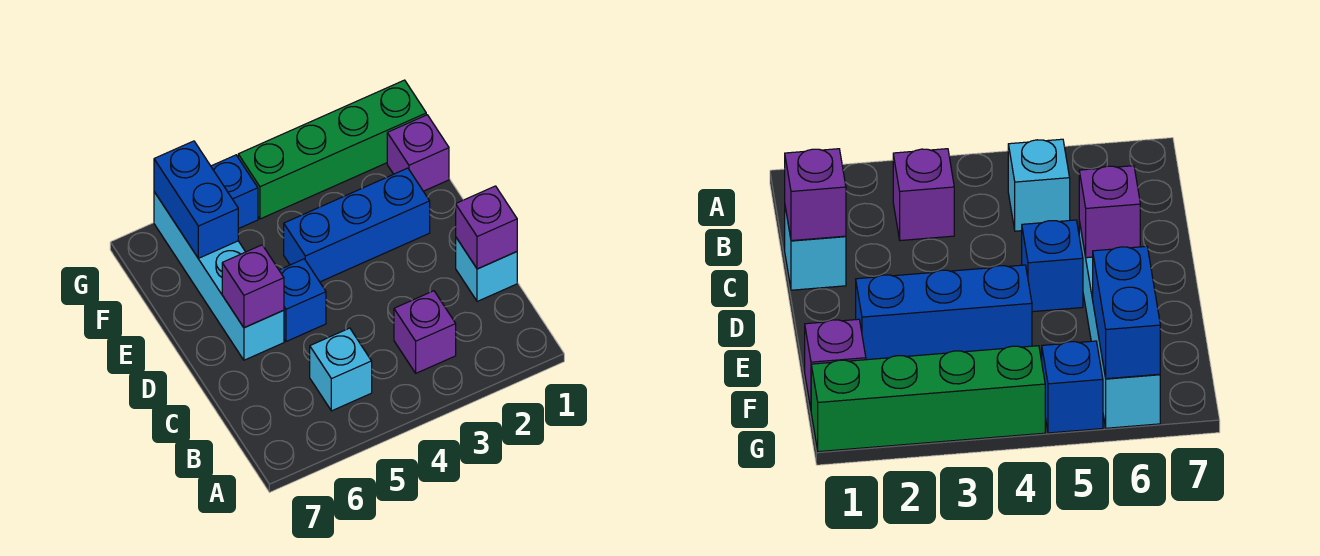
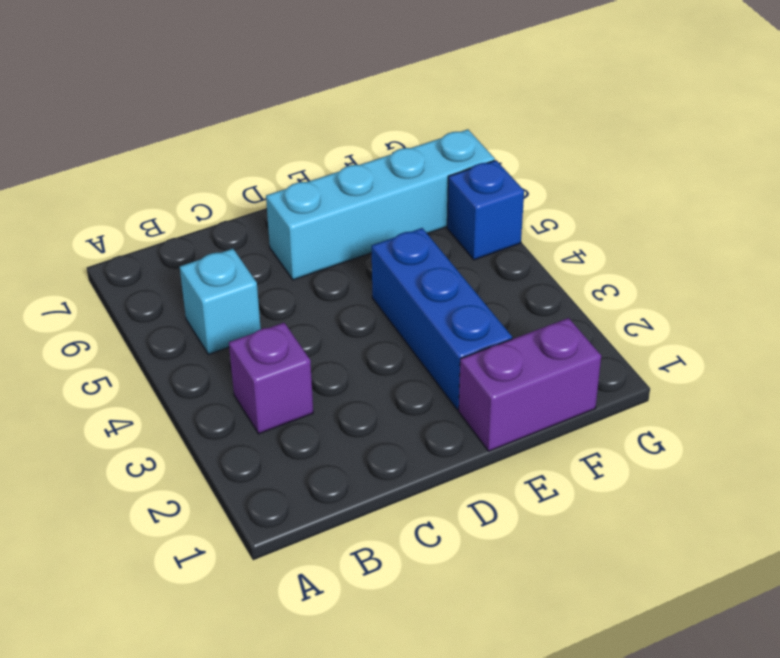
purple brick E1:F1 level 1 -> purple brick F1 level 1
none -> cyan brick C1 level 1
none -> blue brick D5 level 1
none -> green brick G1:G4 level 1

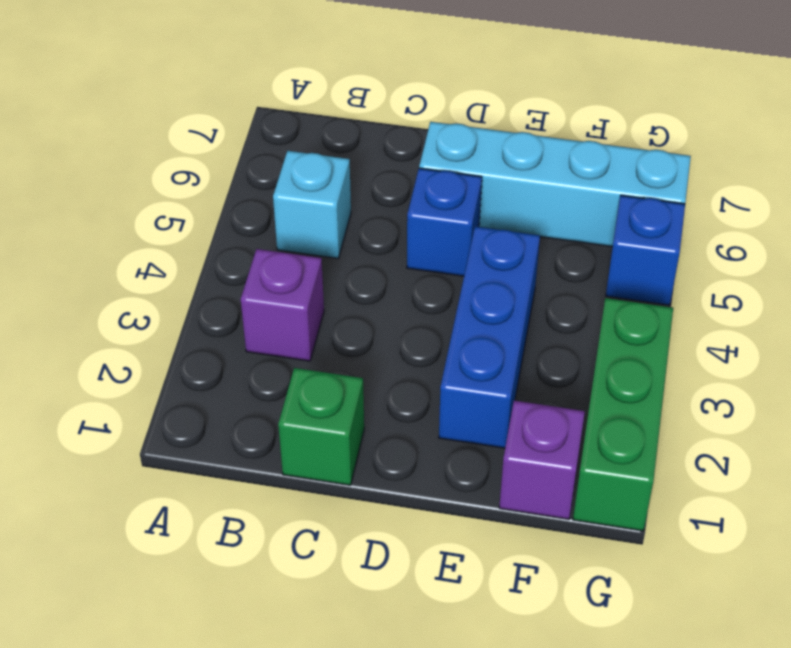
green brick C1 level 1 -> cyan brick C1 level 1
green brick G1:G3 level 1 -> green brick G1:G4 level 1
none -> purple brick C1 level 2
none -> purple brick D6 level 2
none -> blue brick F6:G6 level 2

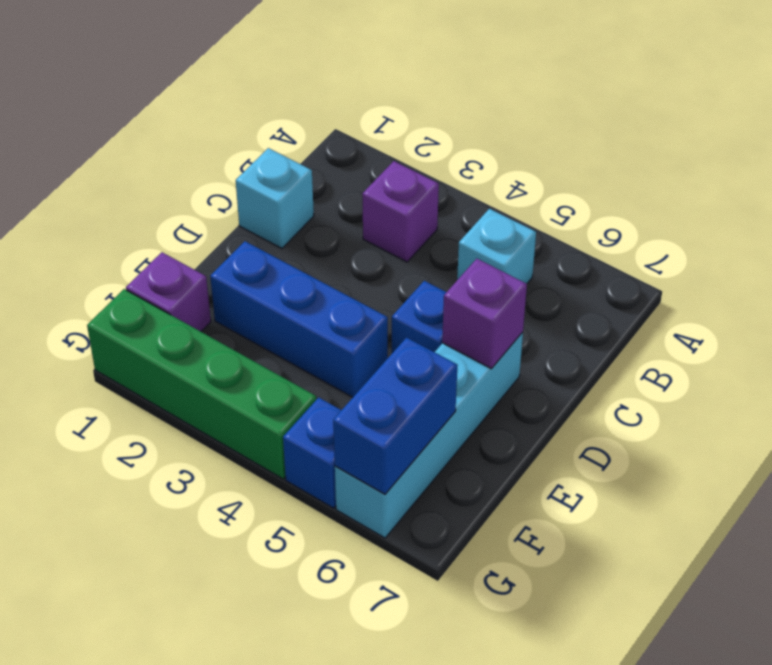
none -> purple brick C1 level 2

